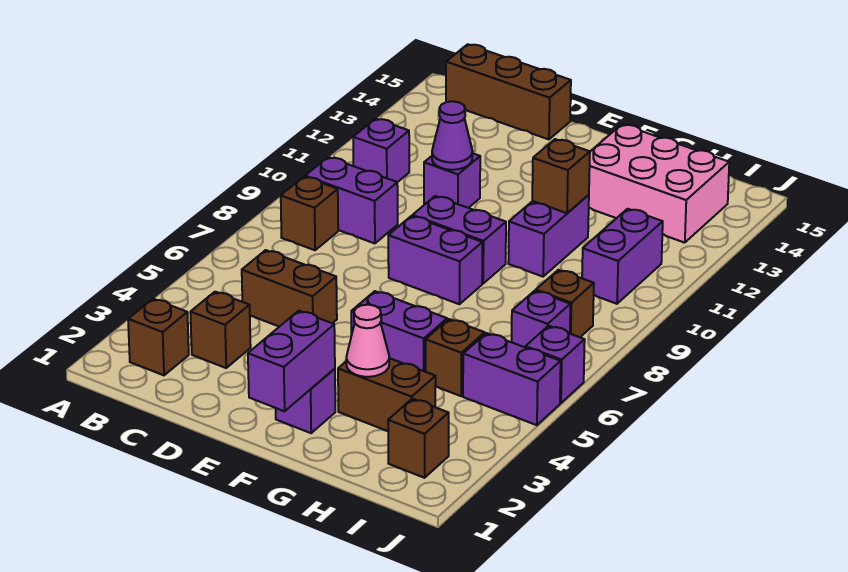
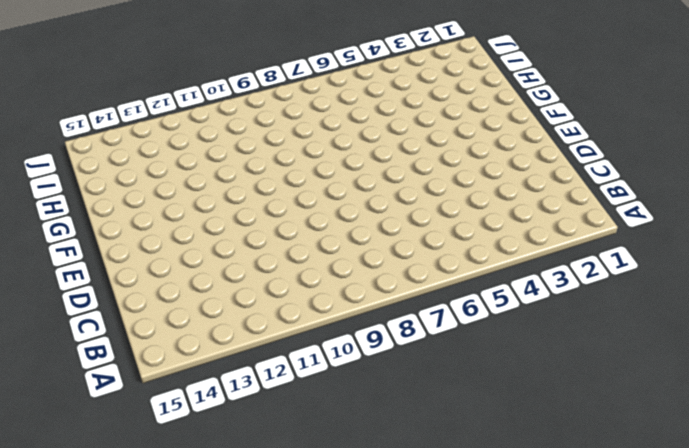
none -> brown brick B2 level 1
none -> brown brick B8 level 1
none -> purple brick B9:C9 level 1

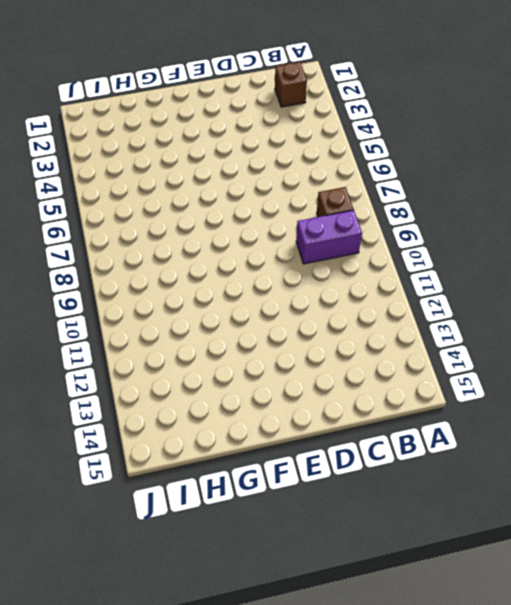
none -> purple brick B11 level 1
none -> brown brick B15:D15 level 1
none -> brown brick C3 level 1

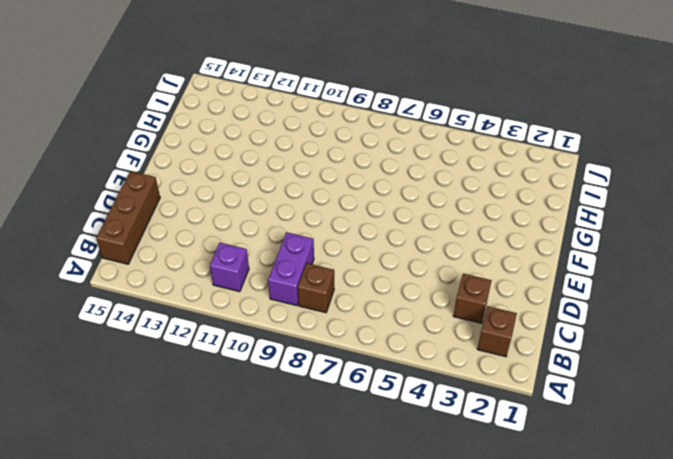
none -> brown brick C5:D5 level 1
none -> purple brick D11 level 1
none -> purple brick E8:F8 level 1

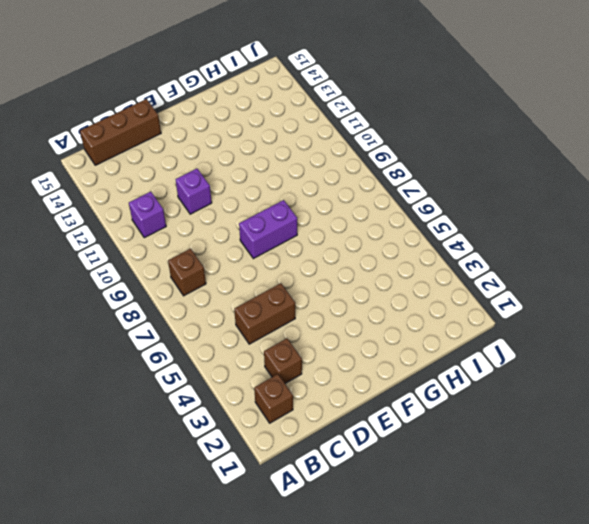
none -> purple brick B9:C9 level 1
none -> purple brick E9:F9 level 1
none -> purple brick F2 level 1

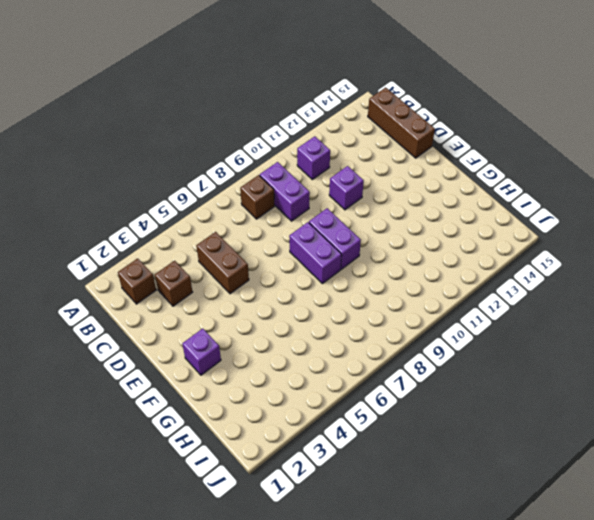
none -> purple brick F5:G5 level 1
none -> brown brick G3:H3 level 1
none -> purple brick G10:G11 level 1

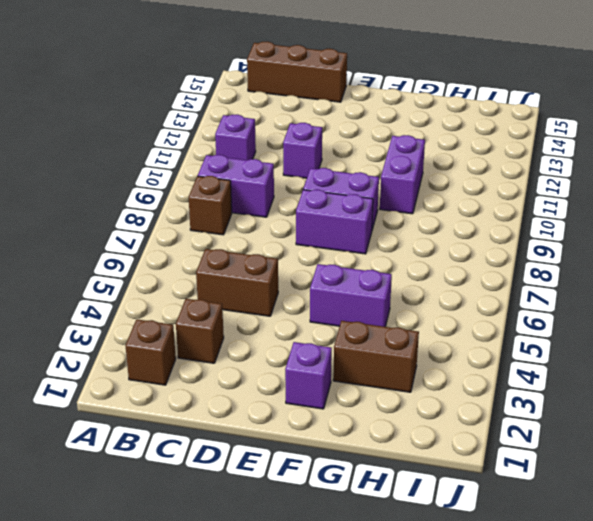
none -> pink brick G13:I14 level 1
none -> brown brick H5 level 1
none -> brown brick I2 level 1

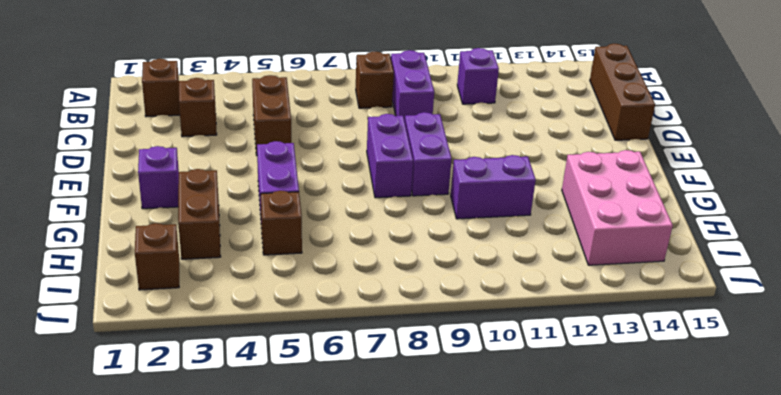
none -> purple brick D11 level 1
none -> purple brick I5:J5 level 1
none -> purple brick I7 level 1

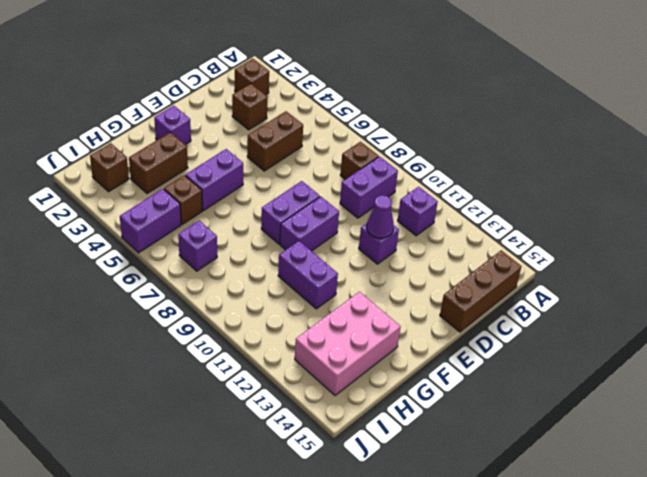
none -> brown brick I8 level 1
none -> purple brick I10:I11 level 1
none -> purple brick J6 level 1

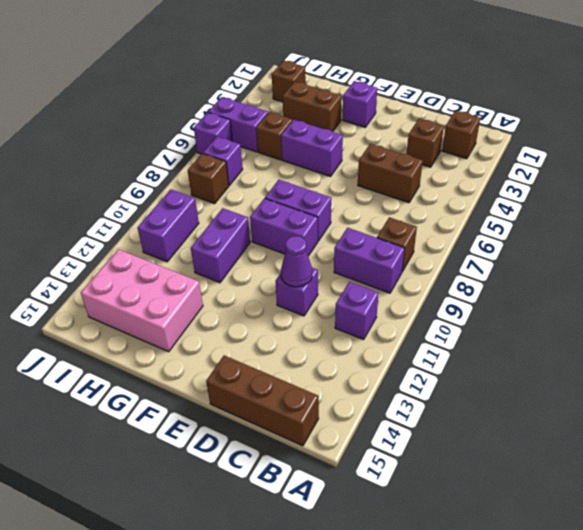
none -> purple brick F1:F2 level 2
none -> pink cone G3 level 2
none -> brown brick G11 level 2

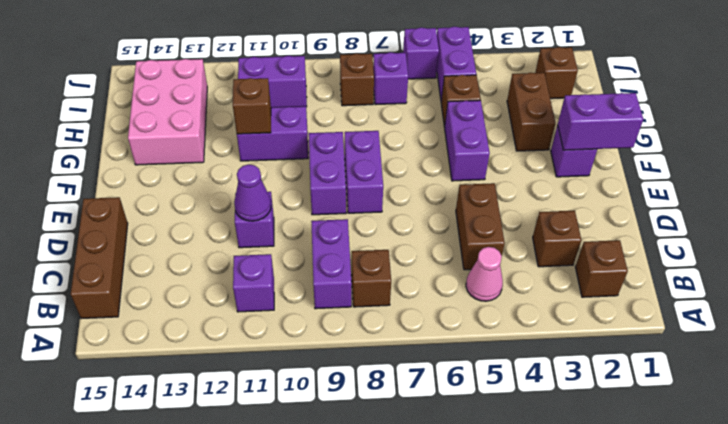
pink cone B5 level 1 -> pink cone G3 level 2

